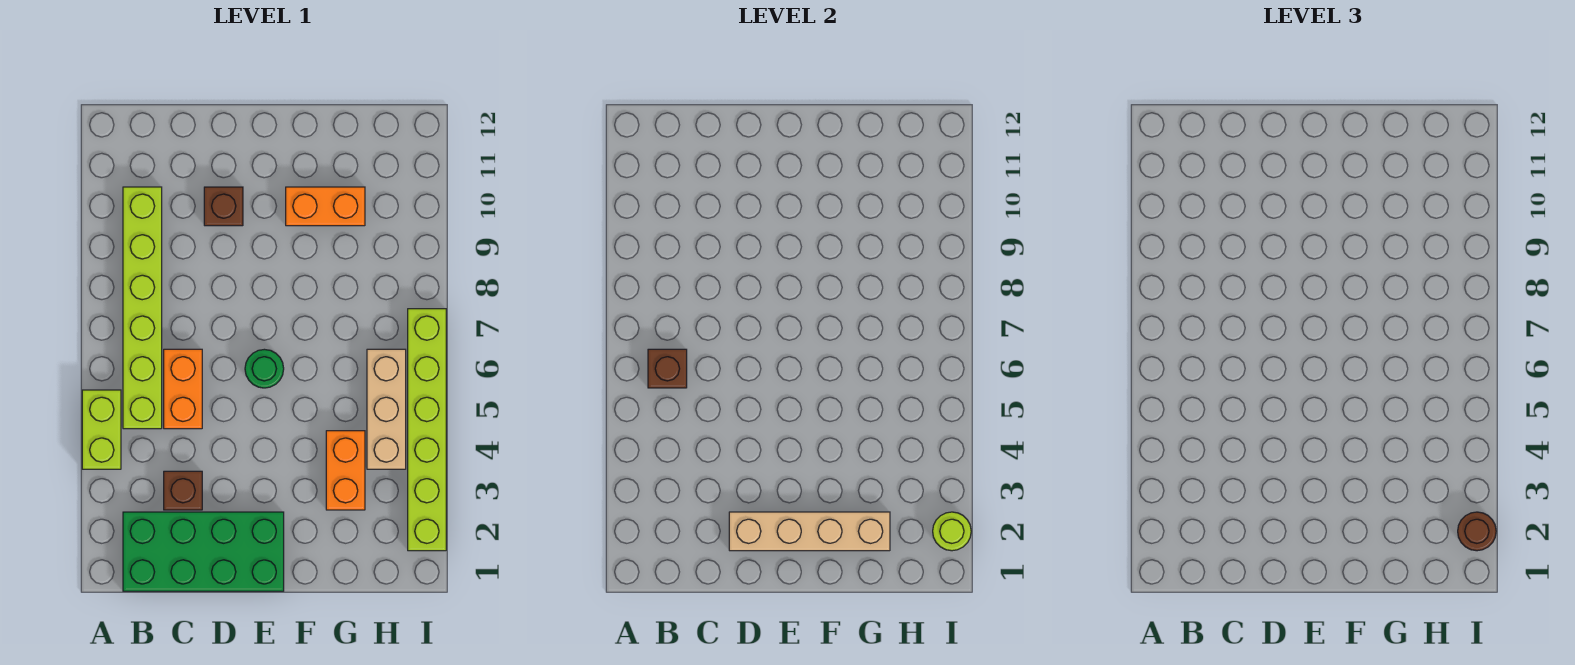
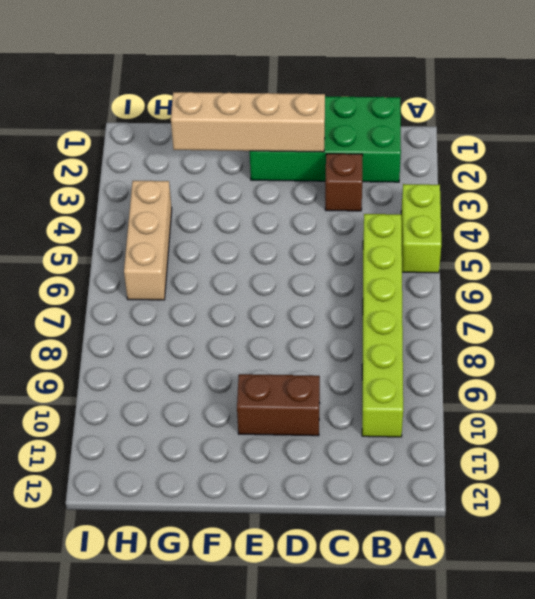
brown brick D10:E10 level 1 -> brown brick D10 level 1
none -> orange brick C5:C6 level 1
none -> green round brick E6 level 1
none -> orange brick F10:G10 level 1

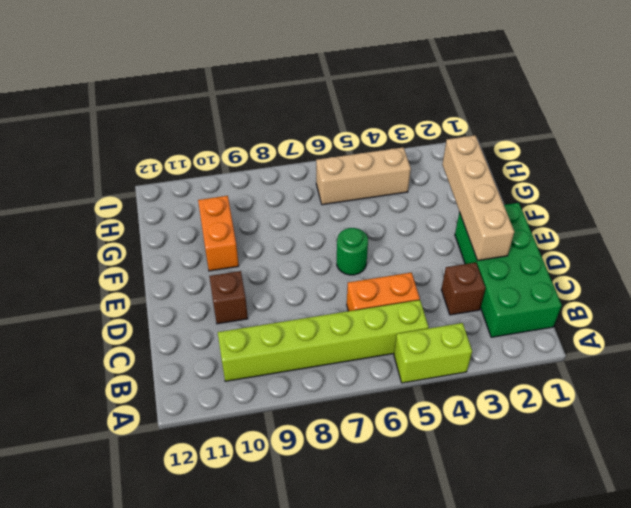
none -> orange brick G3:G4 level 1
none -> lime brick I2:I7 level 1
none -> brown brick B6 level 2

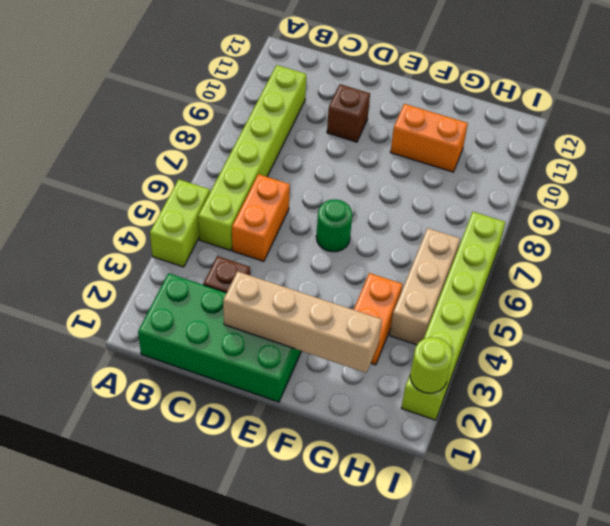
none -> brown brick B6 level 2
none -> brown round brick I2 level 3

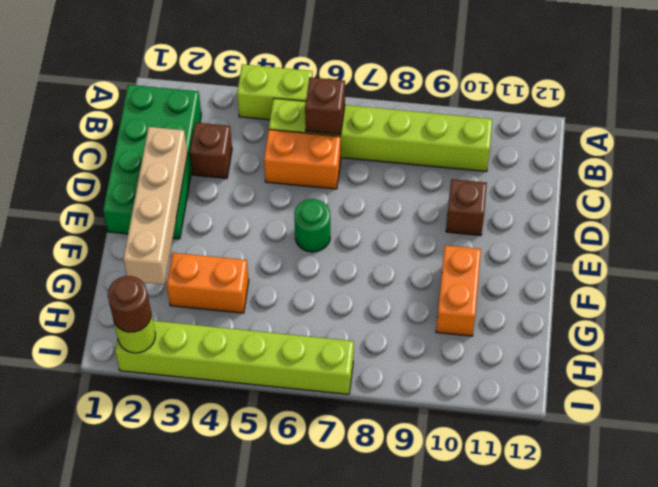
none -> tan brick H4:H6 level 1

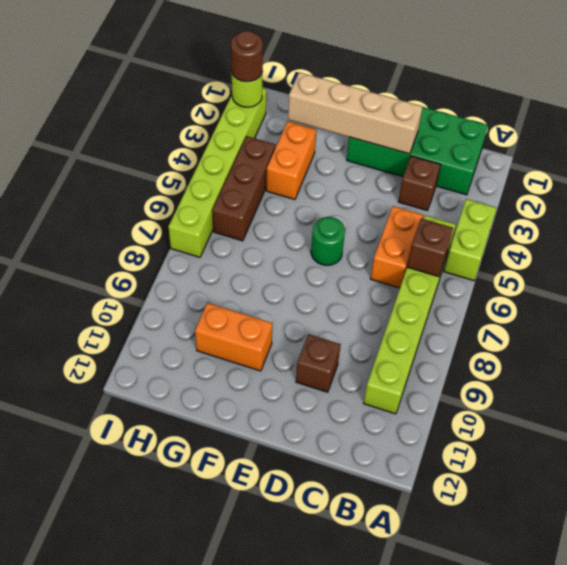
brown brick H4:H6 level 1 -> tan brick H4:H6 level 1

